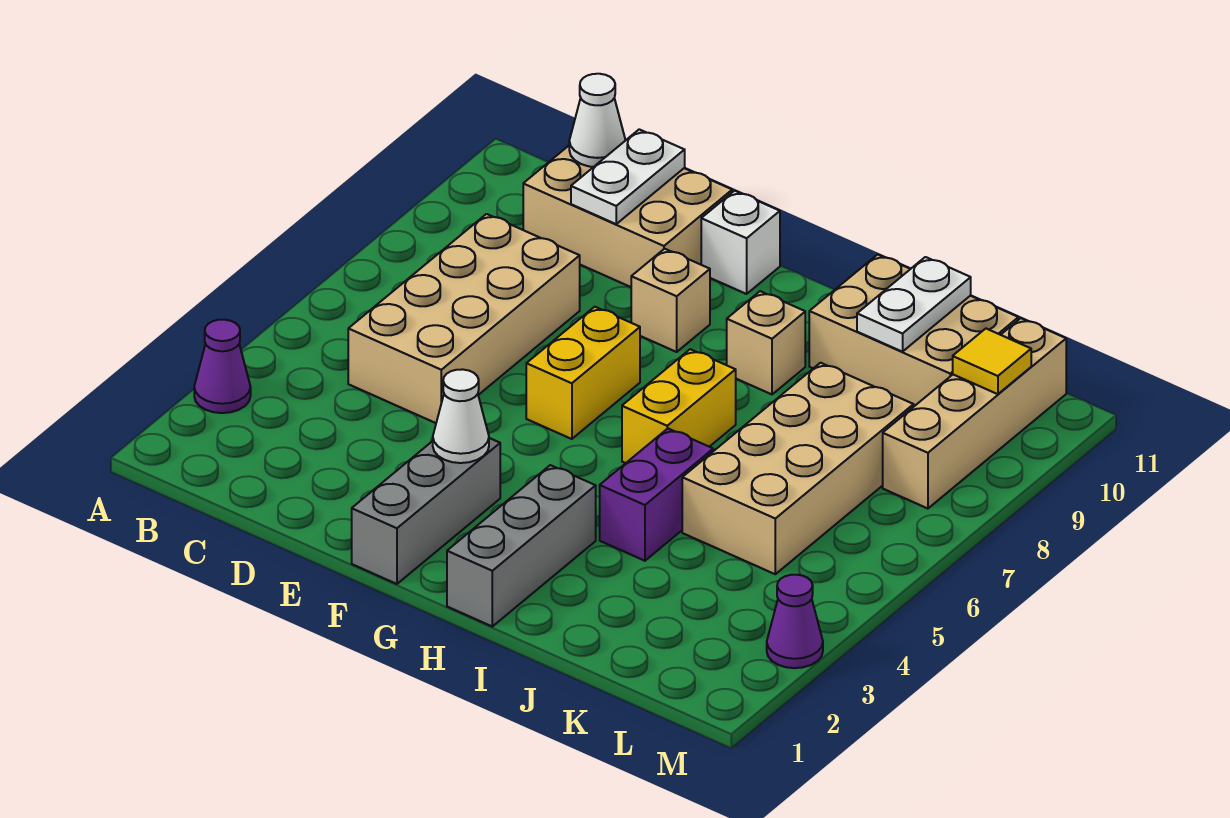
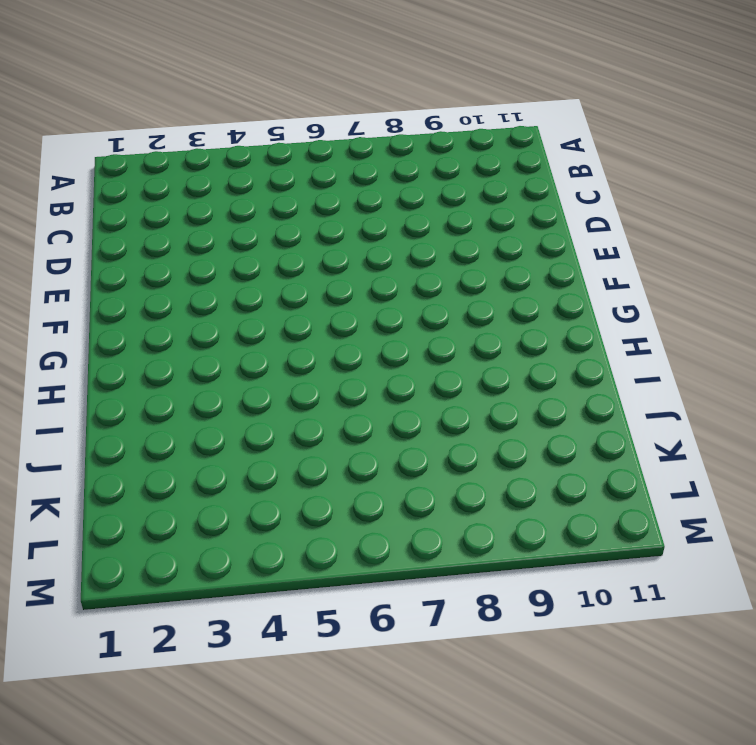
none -> purple cone A3 level 1
none -> tan brick C5:D8 level 1
none -> tan brick C10:E11 level 1

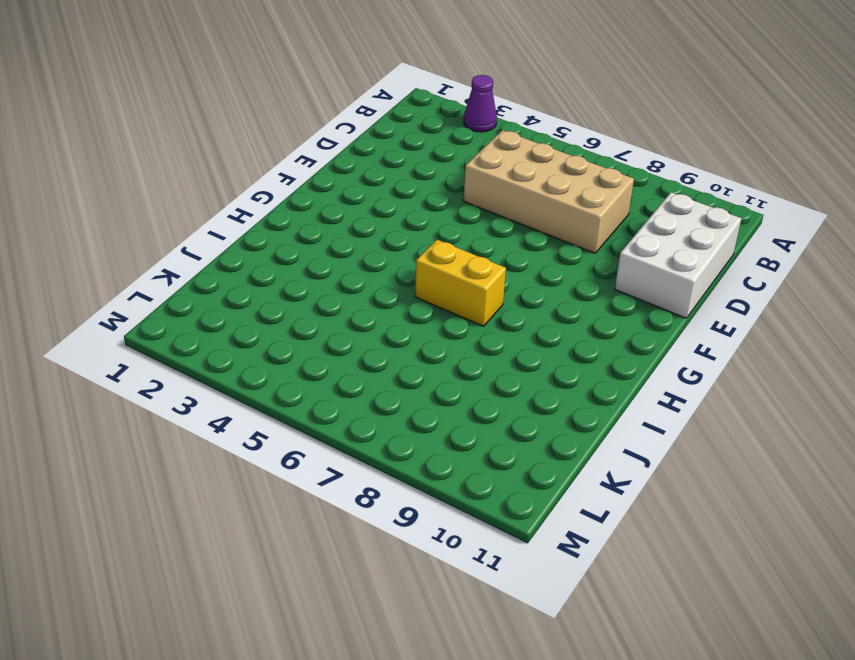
white brick C10:E11 level 1 -> tan brick C10:E11 level 1
none -> grey brick F1:F3 level 1
none -> yellow brick F6:F7 level 1
none -> tan brick F9 level 1

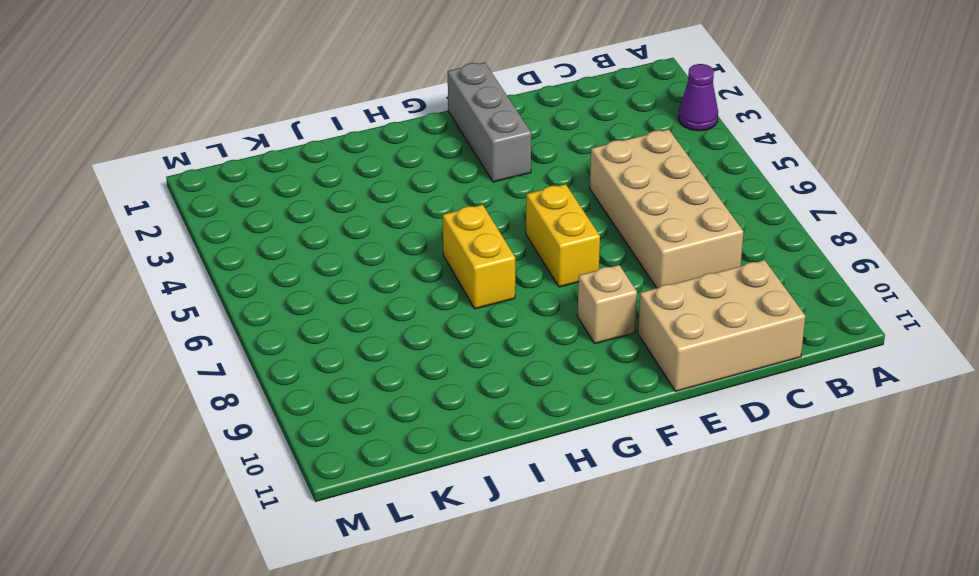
none -> white brick F11 level 1
none -> grey brick H1:H3 level 1
none -> tan brick H9 level 1

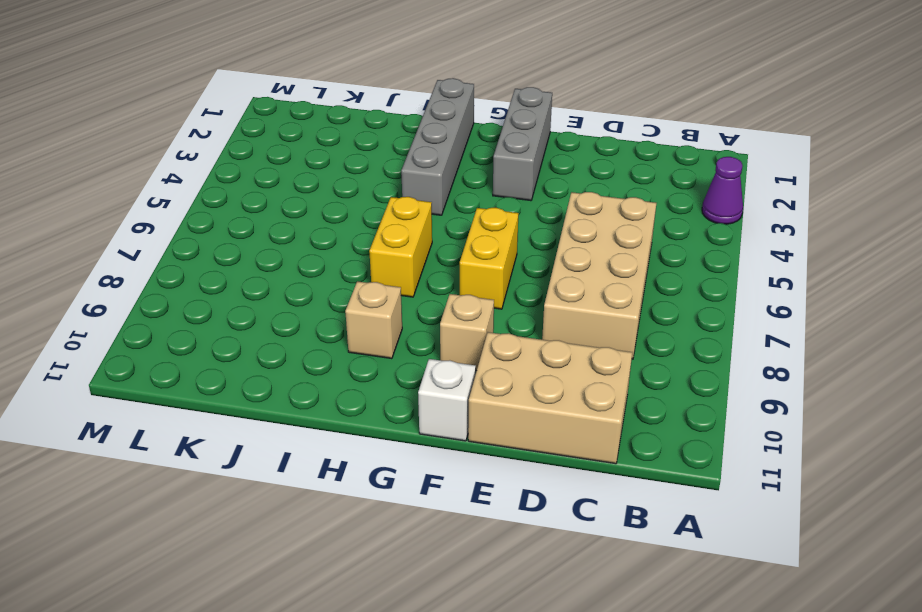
grey brick H1:H4 level 1 -> grey brick H1:H3 level 1
none -> purple brick I4:I5 level 1
none -> tan brick I10:K11 level 1
none -> tan brick J5:K8 level 1

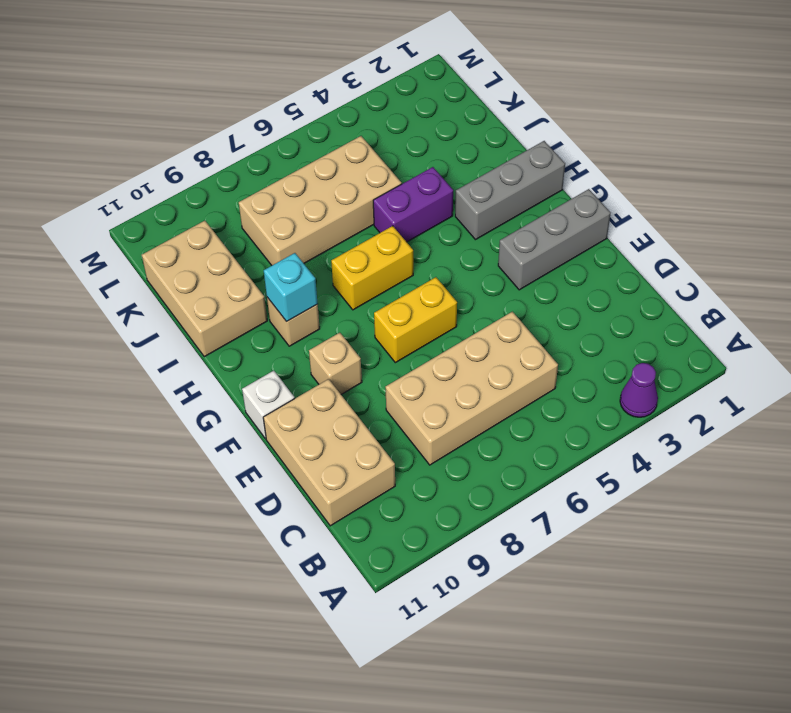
cyan brick H9 level 2 -> none
none -> tan brick L8:L11 level 1
none -> purple cone M3 level 1
none -> white cone C11 level 2

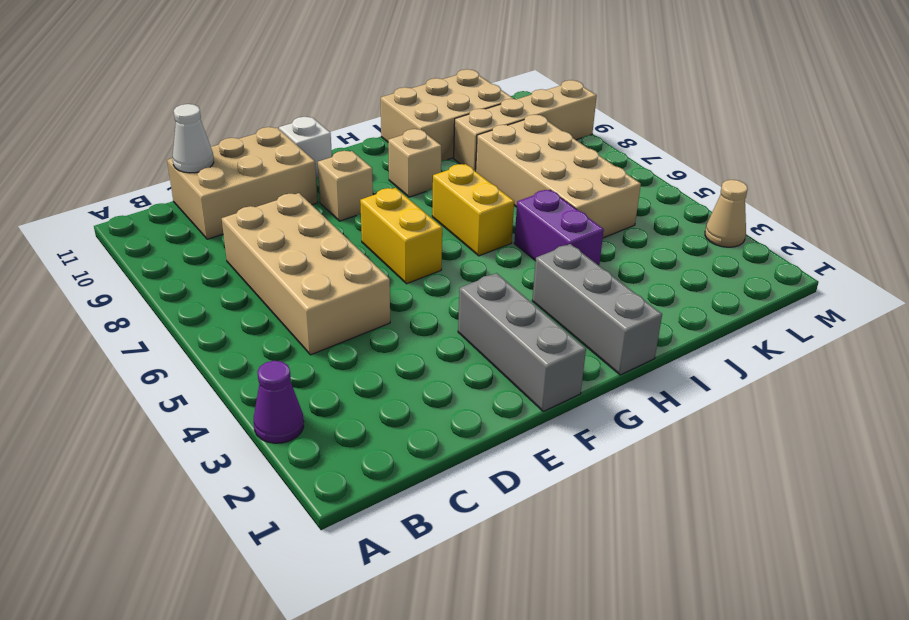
tan brick J9:M9 level 1 -> tan brick L8:L11 level 1
tan cone M3 level 1 -> purple cone M3 level 1
none -> white plate D10:D11 level 2
none -> white cone F3 level 2
none -> white plate J10:J11 level 2

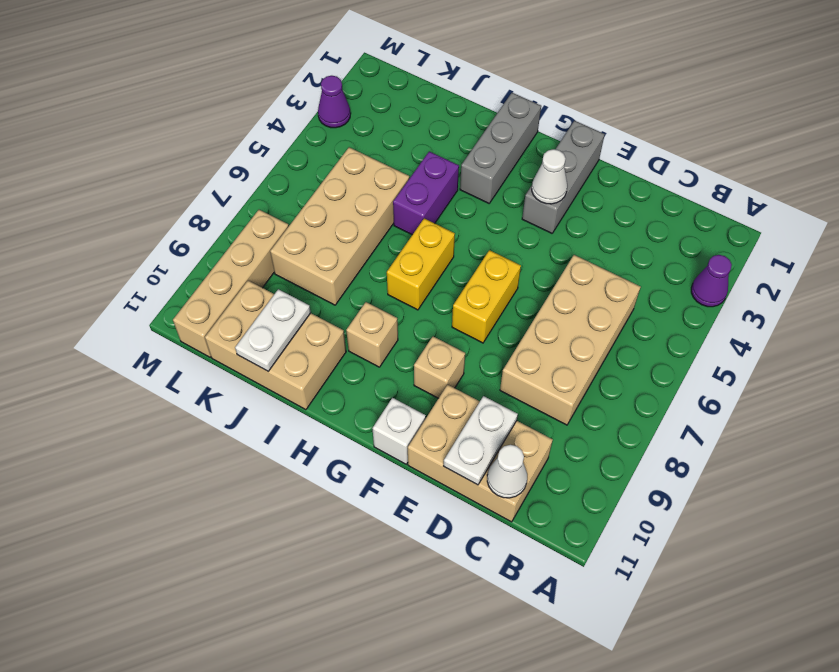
none -> yellow tile L10 level 2

